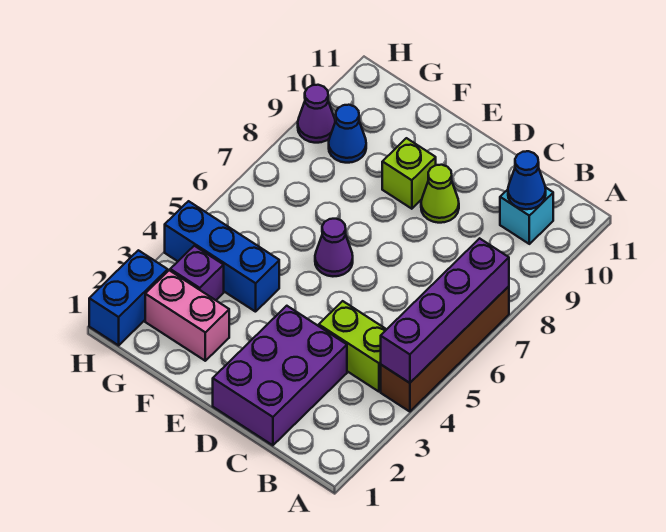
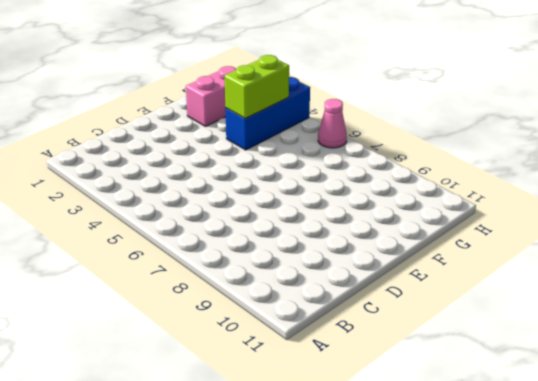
lime brick F4:G4 level 2 -> lime brick B4:C4 level 1
pink cone H6 level 1 -> none
none -> brown brick A4:A7 level 1
none -> cyan brick B10 level 1
none -> purple brick C1:D3 level 1

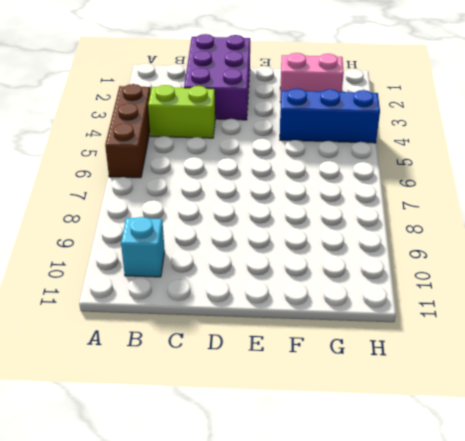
brown brick A4:A6 level 1 -> brown brick A4:A7 level 1
none -> lime cone D9 level 1
none -> purple cone E6 level 1
none -> lime brick E9 level 1

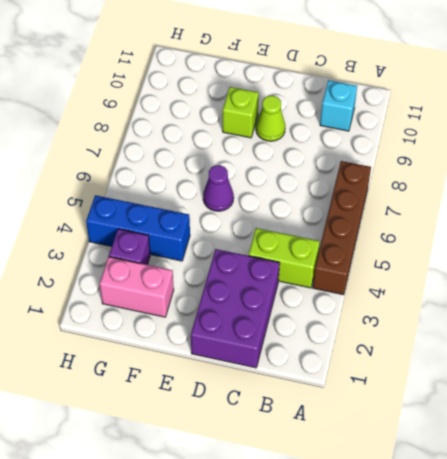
none -> blue cone G9 level 1
none -> blue brick H1:H2 level 1
none -> purple cone H9 level 1

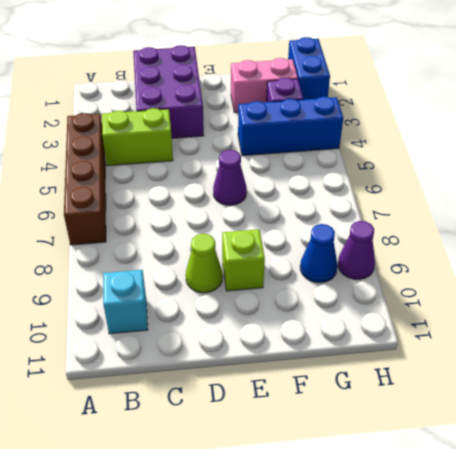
none -> purple brick A4:A7 level 2
none -> blue cone B10 level 2

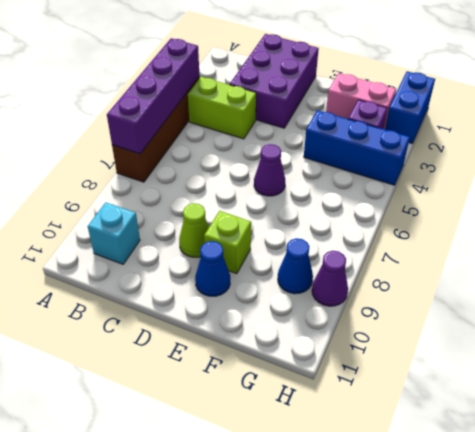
blue cone E10 level 1 -> blue cone B10 level 2

